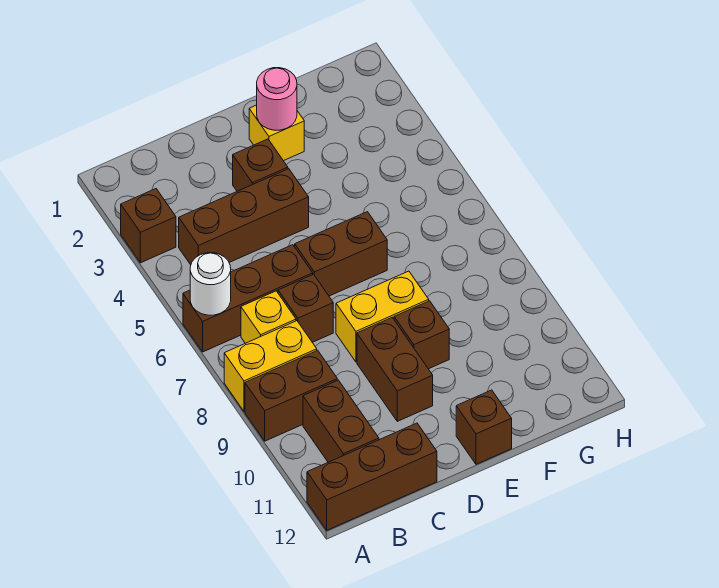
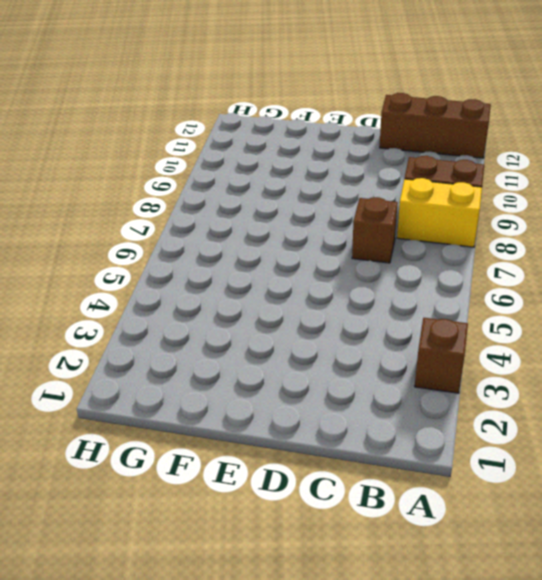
none -> brown brick A6:C6 level 1
none -> brown brick B4:D4 level 1
none -> yellow brick B7 level 1

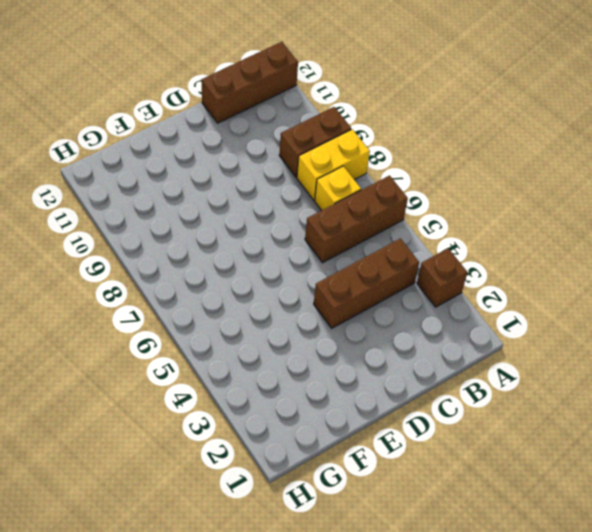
none -> brown brick B10:B11 level 1
none -> brown brick C7 level 1
none -> brown brick D3 level 1

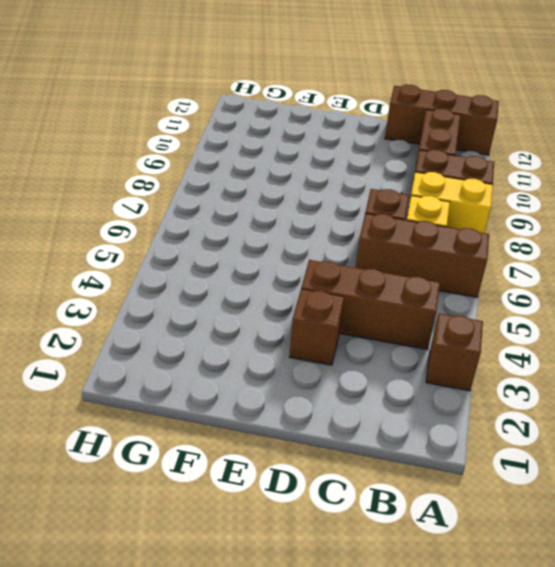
none -> brown brick D6:E6 level 1
none -> yellow brick D8:E8 level 1
none -> brown brick D9:D10 level 1

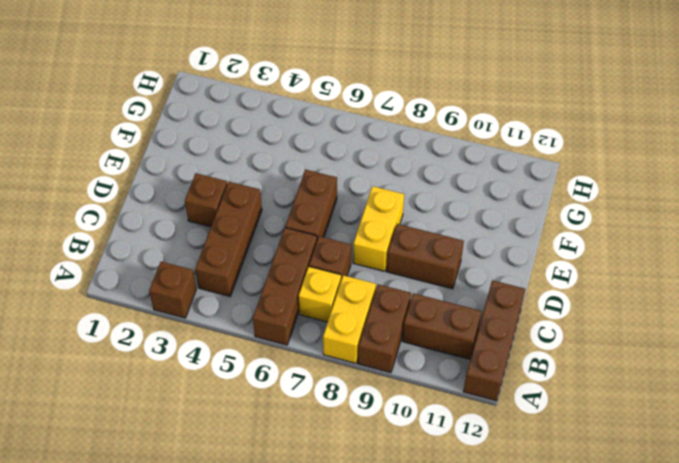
none -> yellow brick E2 level 1
none -> brown brick E9 level 1
none -> brown brick E12 level 1

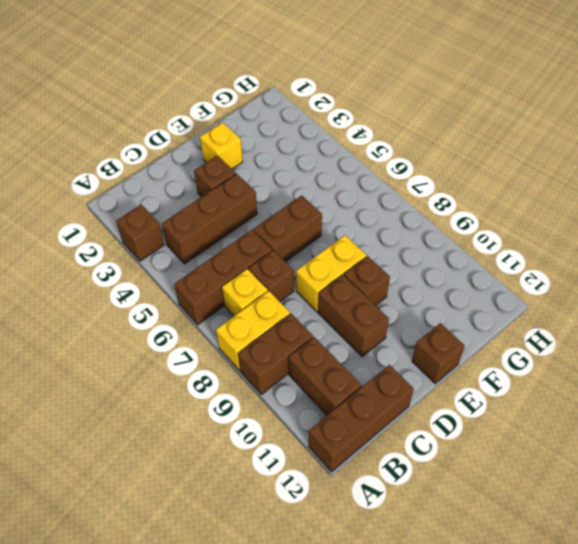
none -> white round brick A6 level 2
none -> pink round brick E2 level 2

